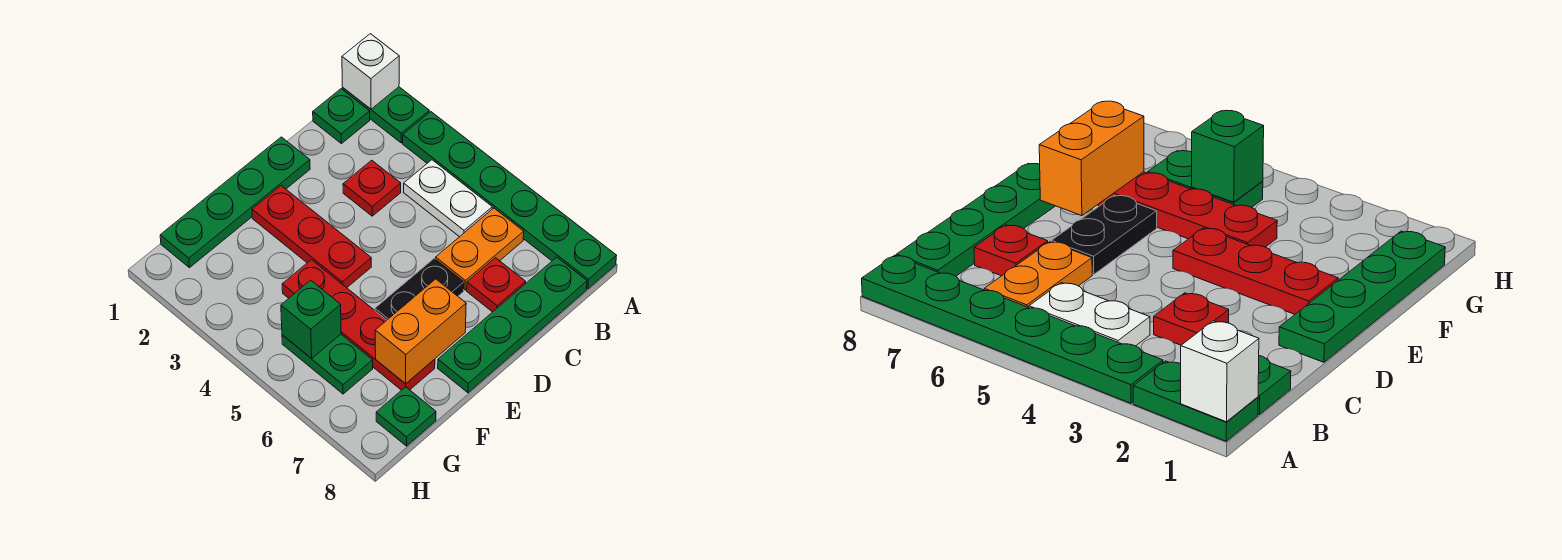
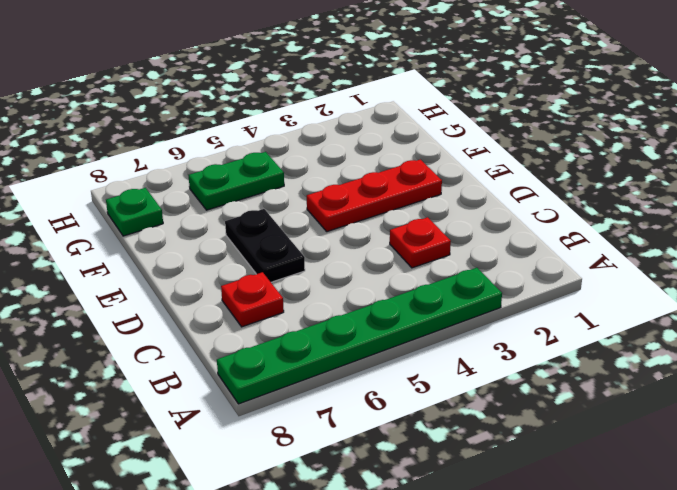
none -> green plate A1:A2 level 1
none -> green plate B1 level 1
none -> white plate B4:B5 level 1

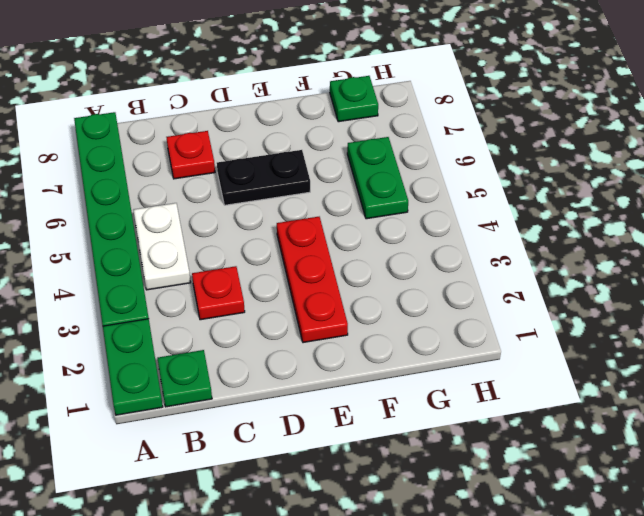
none -> orange plate B6:C6 level 1
none -> green plate B8:E8 level 1
none -> green plate D1:G1 level 1

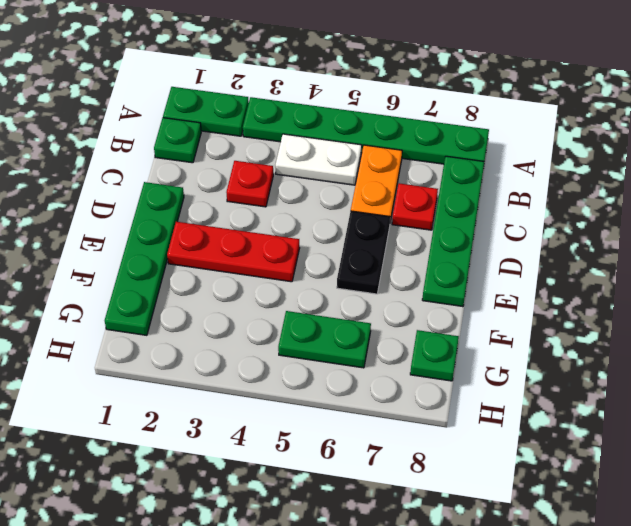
none -> red plate F4:F7 level 1
none -> white brick A1 level 2
none -> orange brick E7:F7 level 2

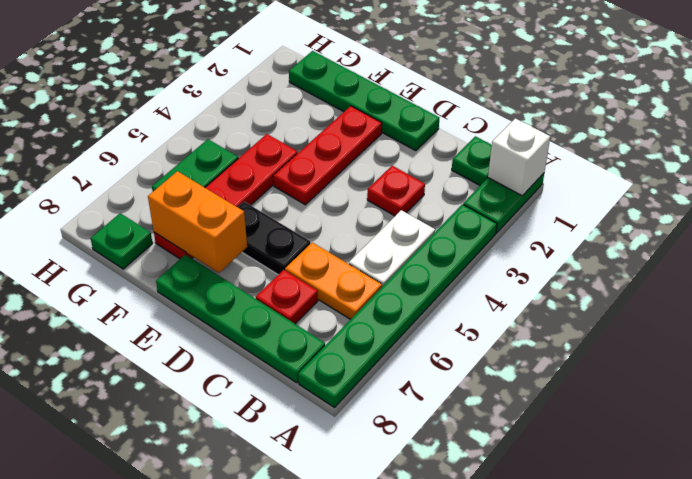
none -> green brick G5 level 2

